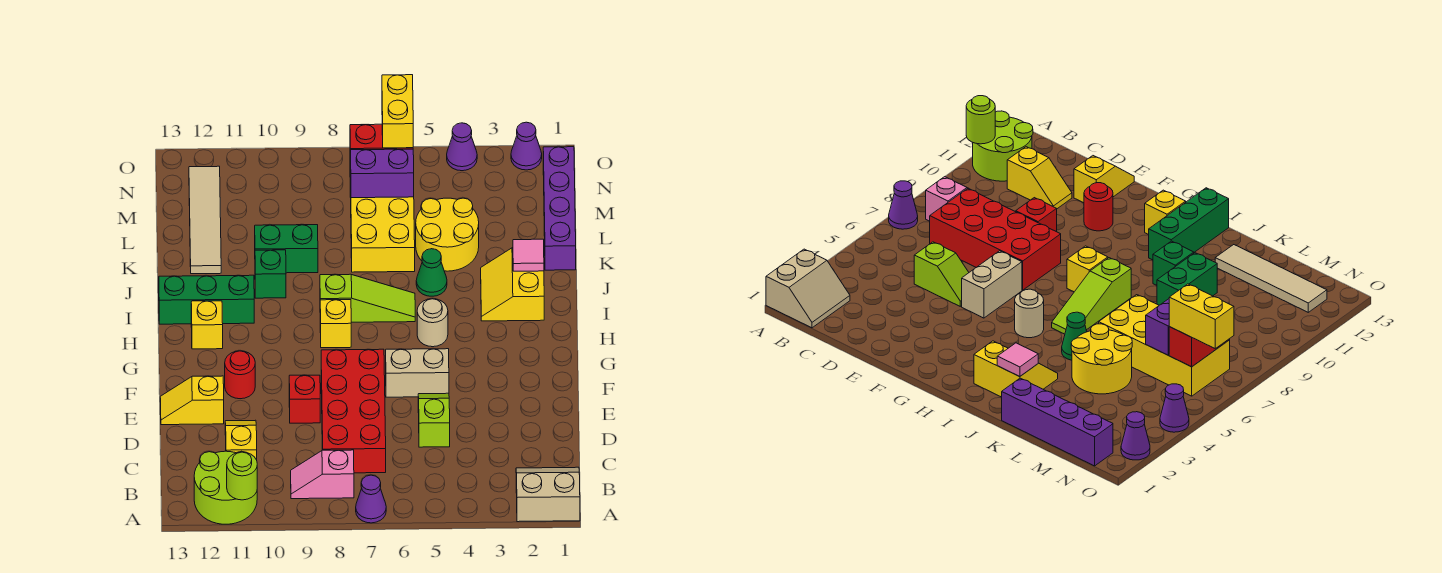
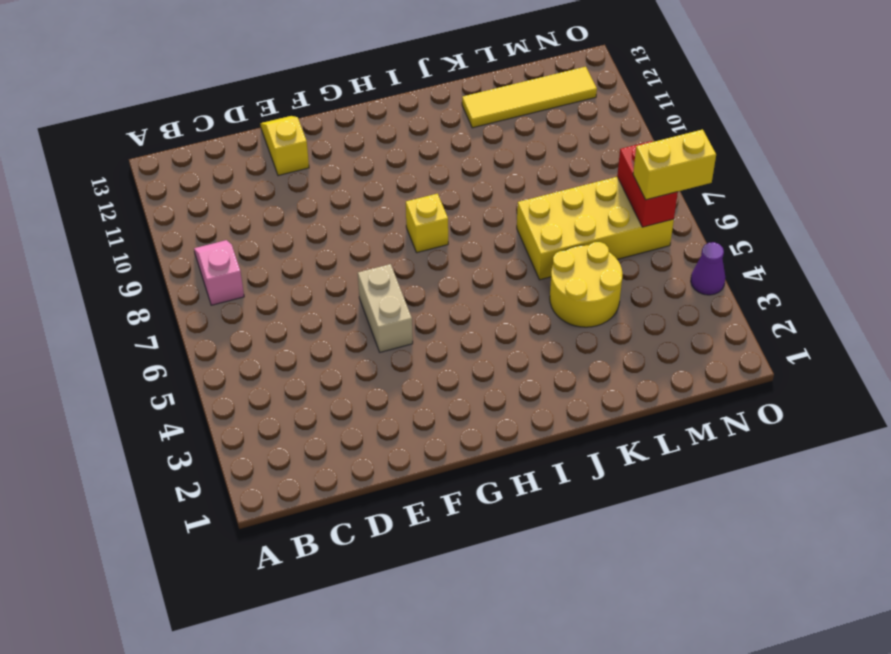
yellow tile K12:N12 level 1 -> tan tile K12:N12 level 1
none -> tan slope A1:B2 level 1 top A
none -> purple cone A7 level 1
none -> lime round brick A11:B12 level 1
none -> red brick C7:F8 level 1

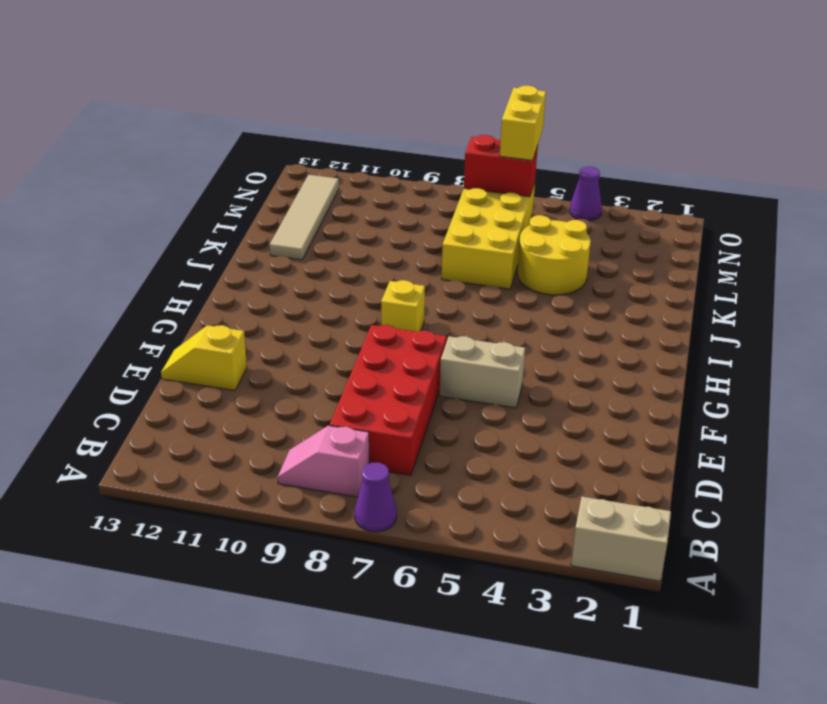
none -> lime round brick A11:B12 level 1
none -> yellow slope C11:D11 level 1 top C
none -> lime slope D5:E5 level 1 top D
none -> red brick E9 level 1

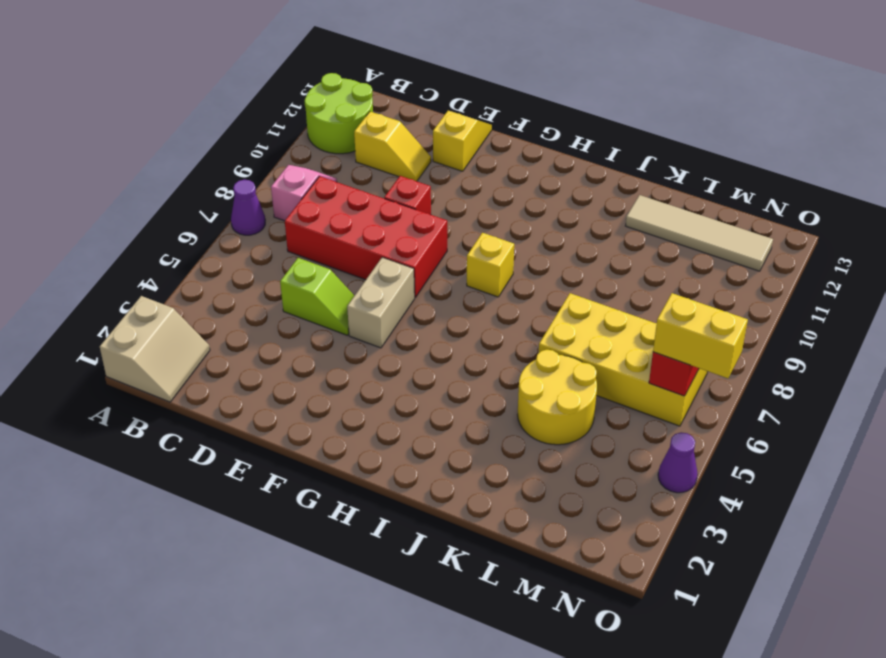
none -> red round brick F11 level 1
none -> tan round brick H5 level 1
none -> yellow brick H12 level 1
none -> yellow slope I2:J3 level 1 top 2

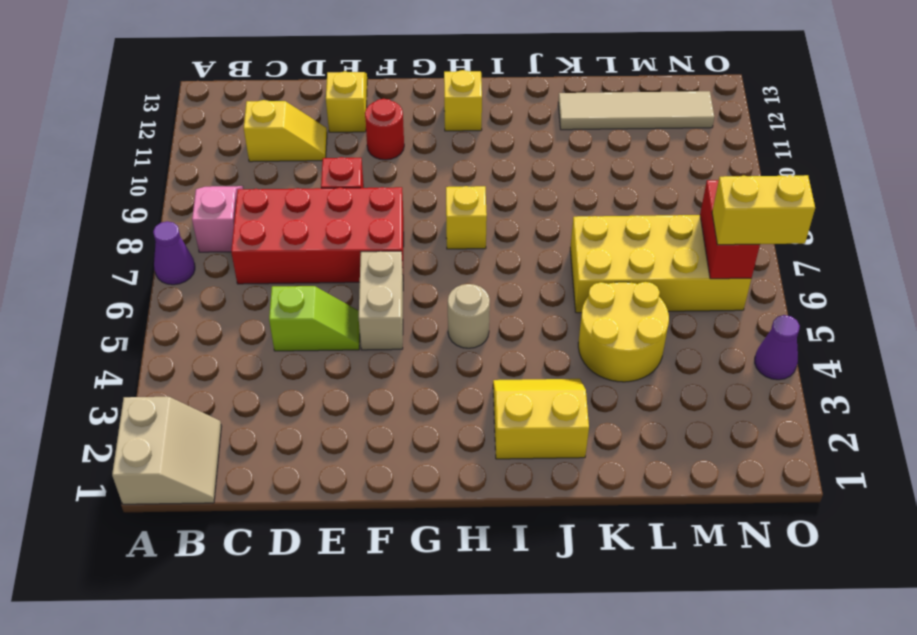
none -> lime round brick A11:B12 level 1
none -> lime slope I6:I8 level 1 top 8
none -> green brick I11:I13 level 1
none -> green cone J5 level 1

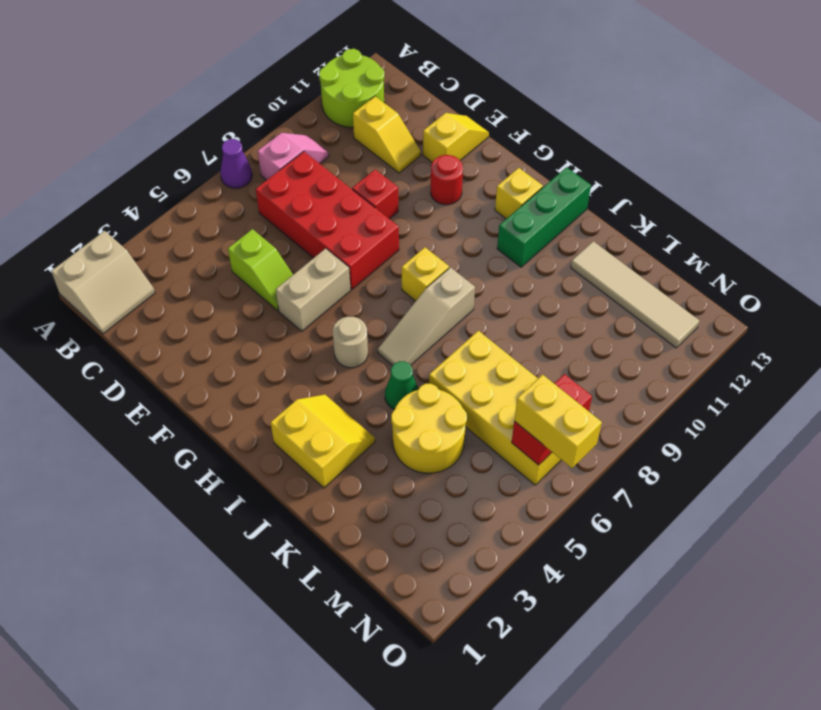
tan slope I6:I8 level 1 top 8 -> lime slope I6:I8 level 1 top 8
none -> green brick J10 level 1
none -> purple brick K1:N1 level 1
none -> green brick K9:K10 level 1
none -> purple cone O2 level 1

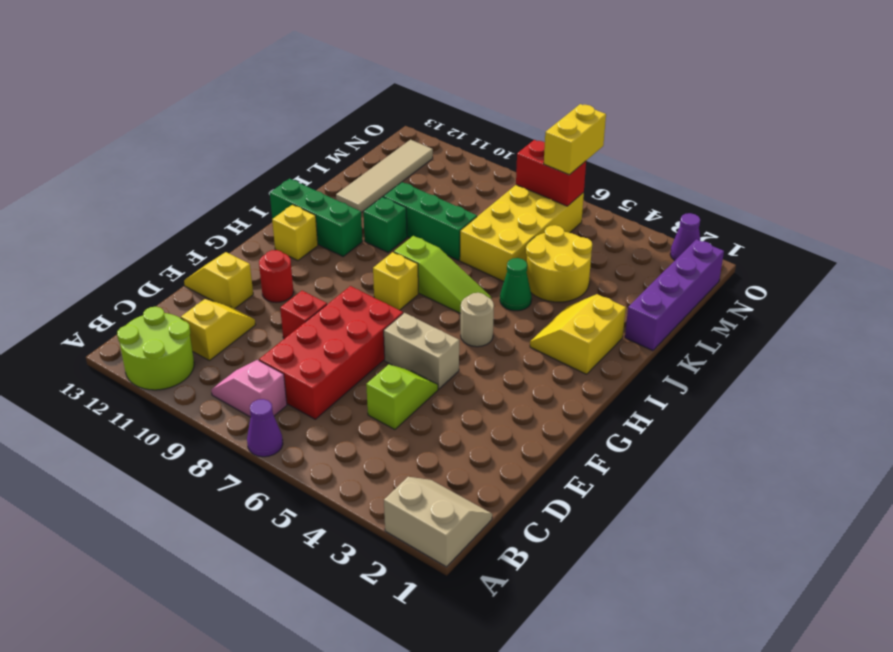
green brick K8:K10 level 1 -> green brick K9:K10 level 1
none -> purple cone O4 level 1
none -> lime round brick A11 level 2
none -> pink tile J2 level 2
none -> purple brick M6:M7 level 2

